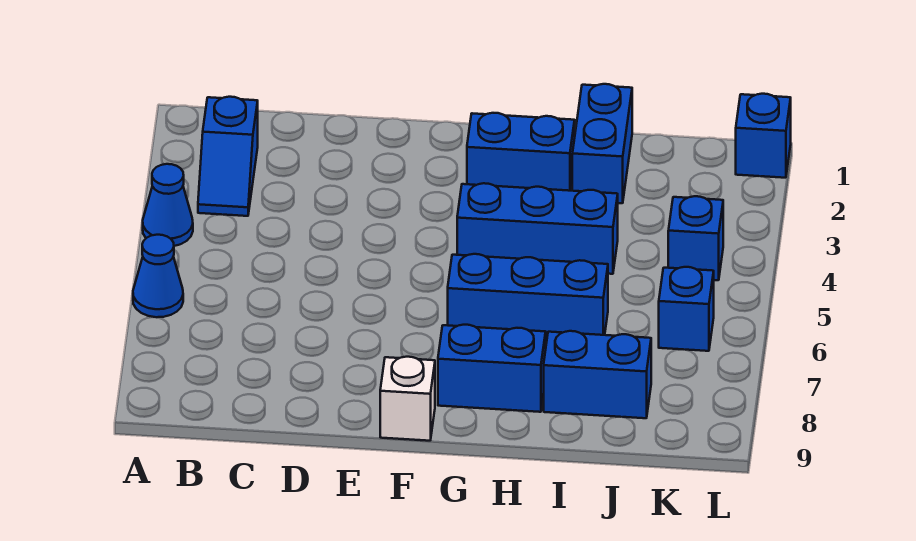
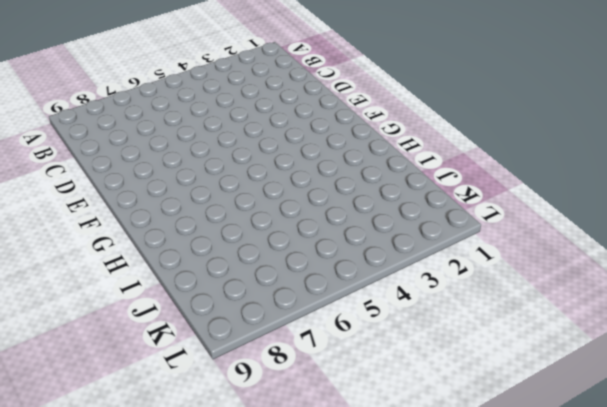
none -> blue cone A4 level 1
none -> blue cone A6 level 1
none -> blue slope B2:B3 level 1 top 2

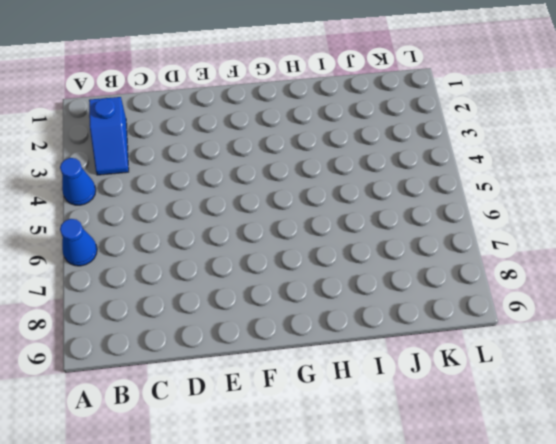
none -> white brick F9 level 1
none -> blue brick G2:H2 level 1
none -> blue brick G4:I4 level 1

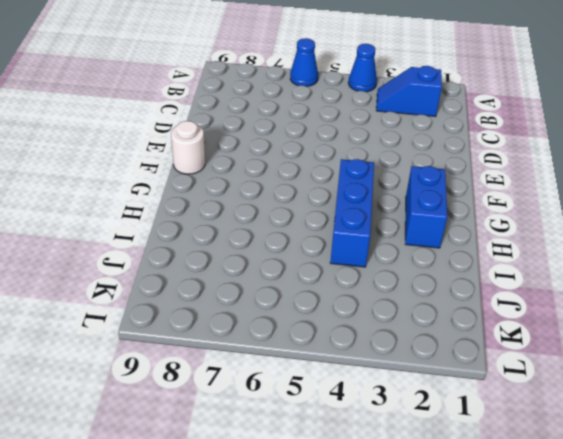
white round brick F9 level 1 -> white brick F9 level 1
none -> blue brick G6:I6 level 1
none -> blue brick G8:H8 level 1
none -> blue brick I1:I2 level 1

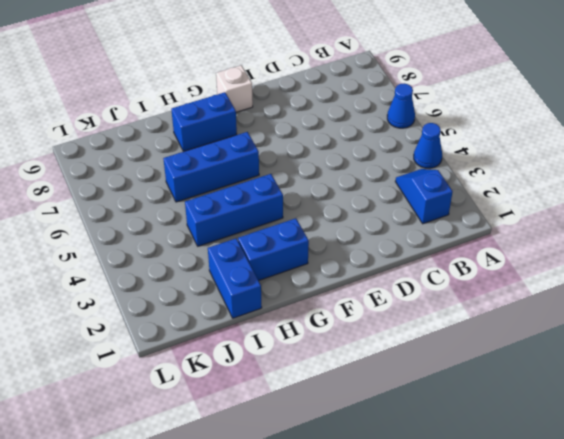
none -> blue brick I8:J8 level 1
none -> blue brick K4 level 1
none -> blue brick K6 level 1

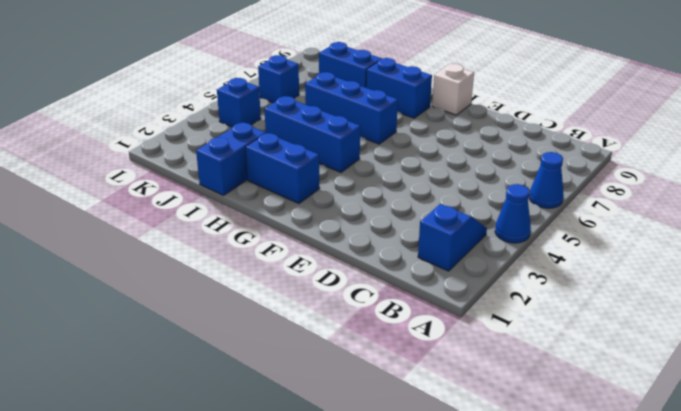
none -> blue brick L1 level 1

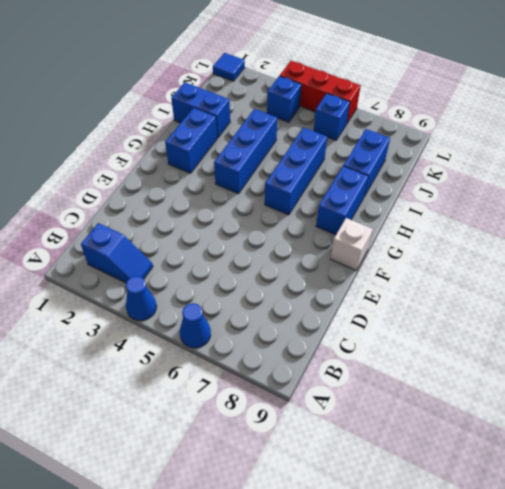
blue tile L1 level 1 -> blue brick L1 level 1
red brick L4:L6 level 1 -> none

